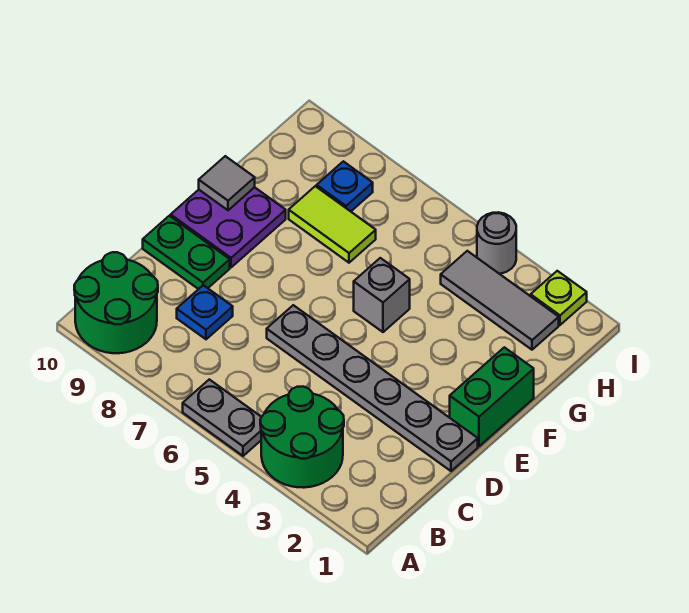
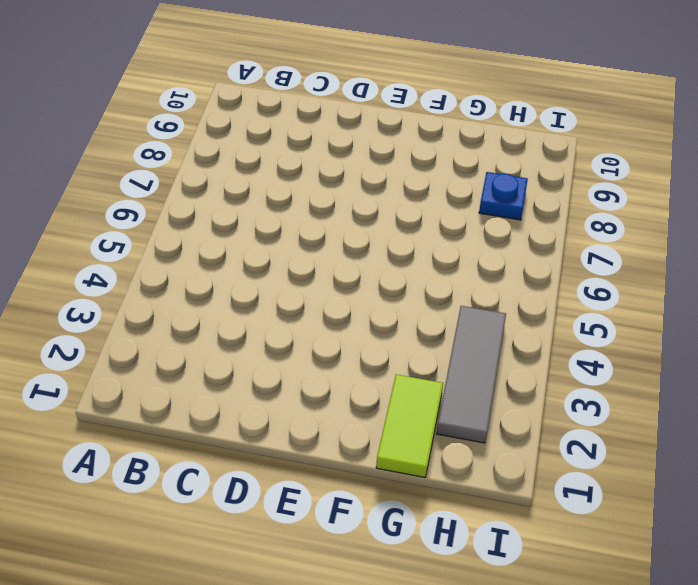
lime tile G1:G2 level 1 -> lime tile G7:G8 level 1
none -> green round brick A3:B4 level 1
none -> grey plate A5:A6 level 1
none -> green round brick A9:B10 level 1

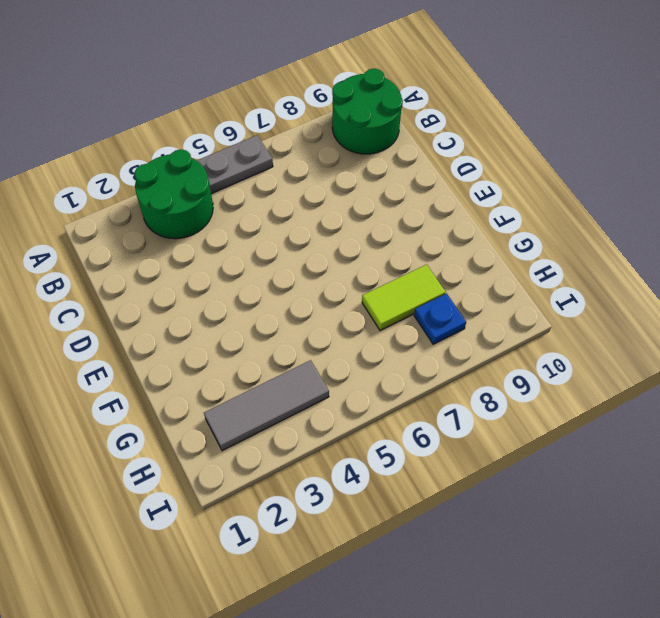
none -> blue plate C8 level 1
none -> grey plate D1:D6 level 1
none -> green plate D9:D10 level 1

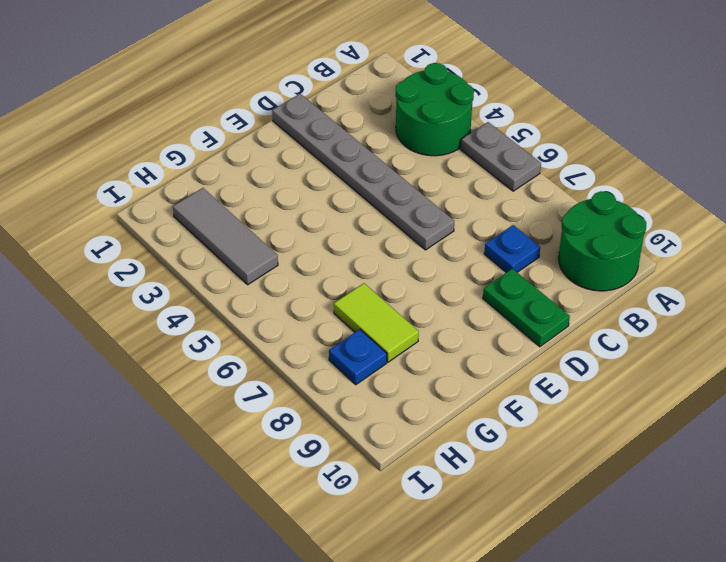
none -> green brick E1:F1 level 1
none -> purple plate E9:F10 level 1
none -> grey brick F5 level 1

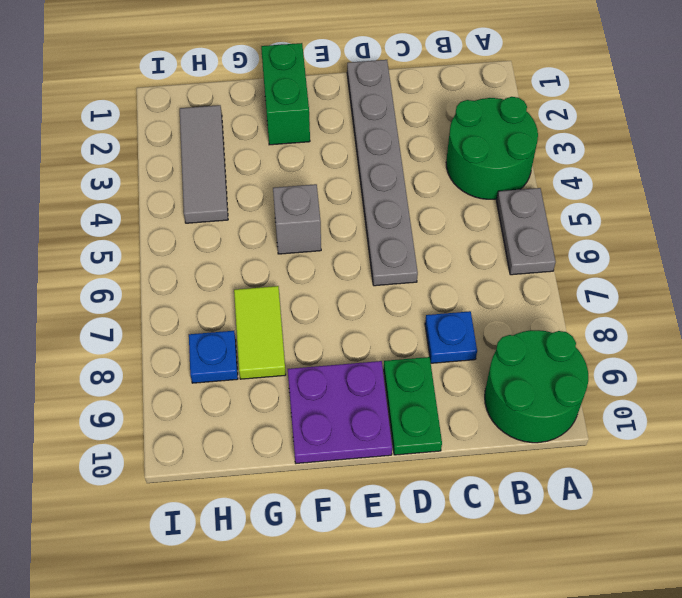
green brick F1:F2 level 1 -> green brick E1:F1 level 1
none -> lime plate I2 level 1
none -> grey round brick I4 level 1
none -> grey tile F10 level 2

